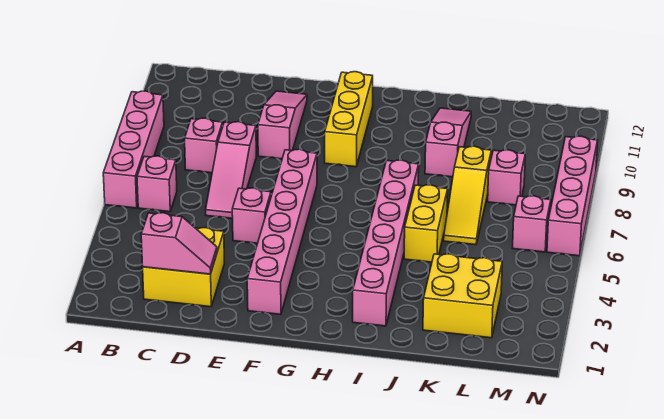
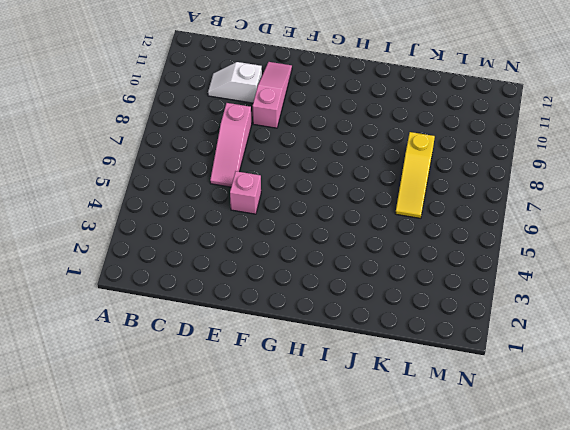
white slope C10:D10 level 1 top D -> none
none -> pink brick A6:A9 level 1
none -> pink brick B6 level 1
none -> yellow brick C2:D3 level 1

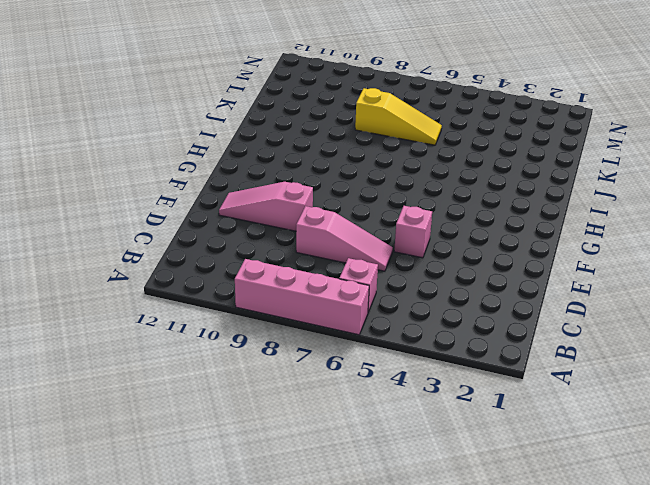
none -> yellow brick C2:D3 level 1
none -> pink brick C8 level 1
none -> pink brick F2:F7 level 1

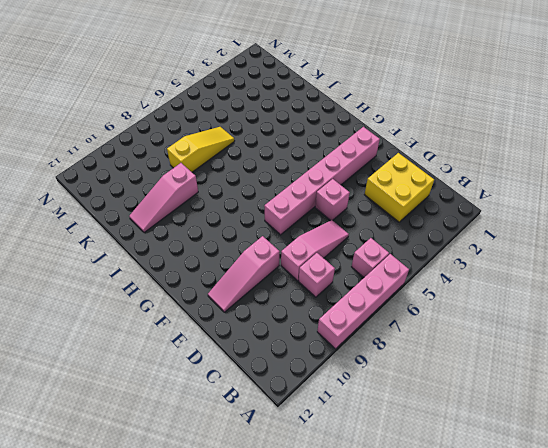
none -> yellow brick G9:G11 level 1
none -> pink brick I2:I7 level 1
none -> yellow brick J5:J6 level 1

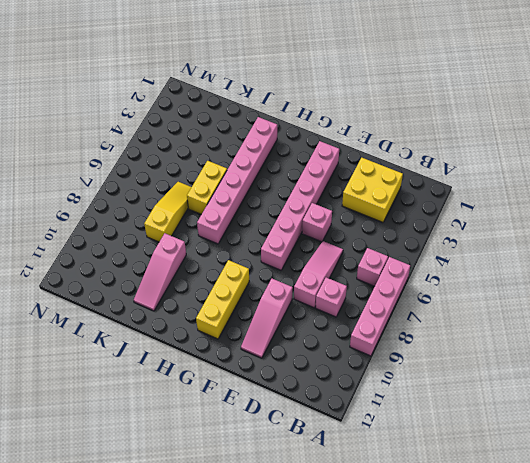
none -> yellow brick K2:L3 level 1
none -> pink brick L8 level 1
none -> pink brick M6 level 1

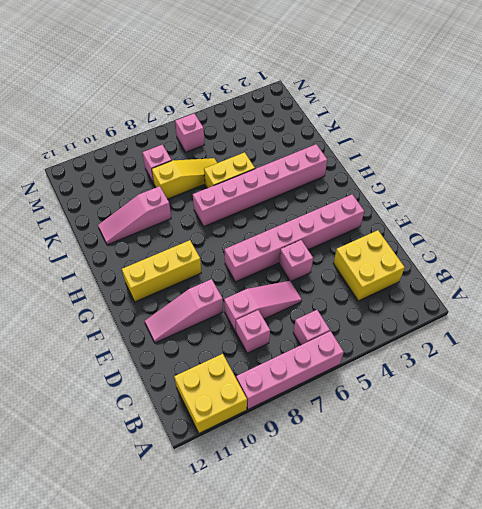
yellow brick A10:B11 level 1 -> yellow brick K2:L3 level 1
none -> pink brick N6:N9 level 1
none -> pink slope C2:D2 level 2 top C

